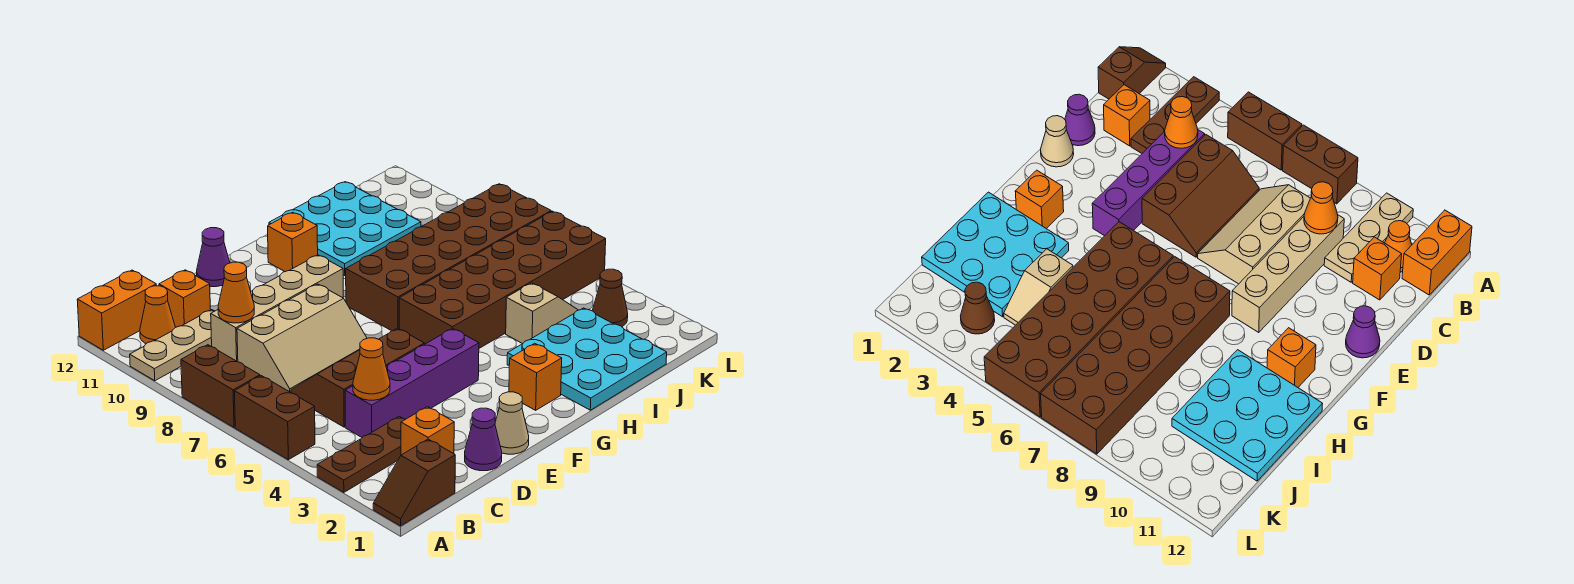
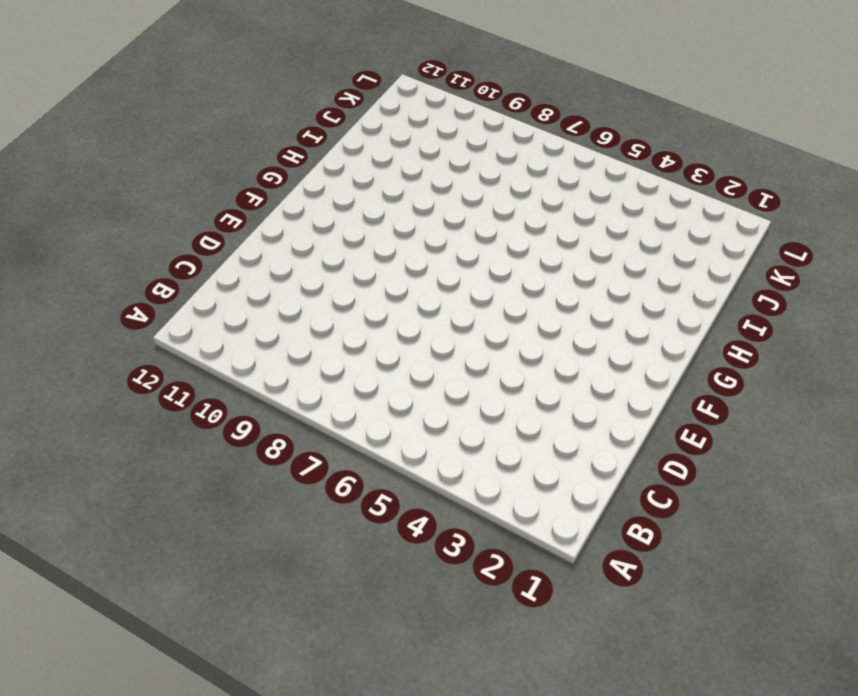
none -> brown slope A1:B1 level 1 top B
none -> brown plate A3:C3 level 1
none -> brown brick A5:A6 level 1

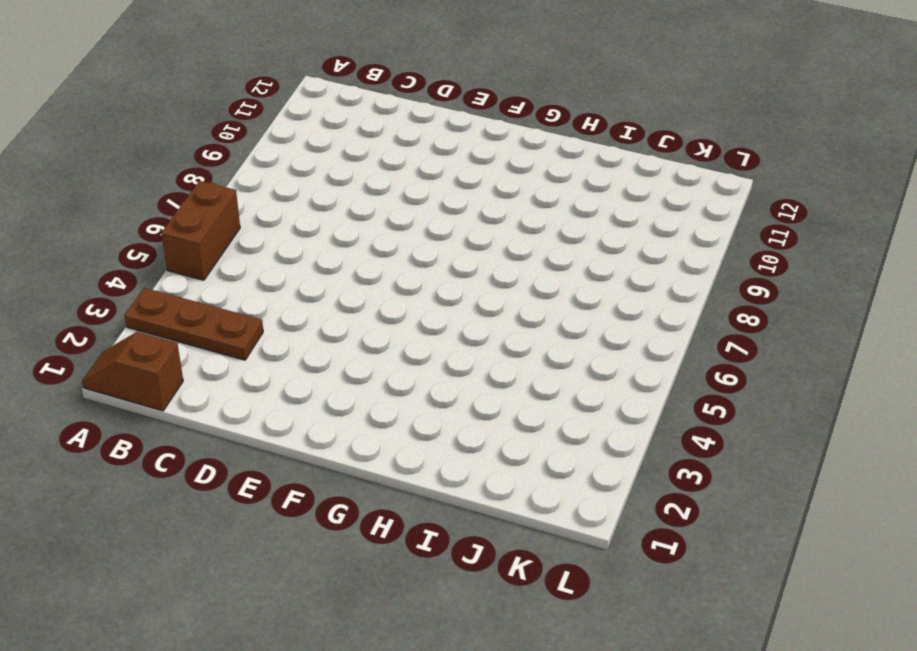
none -> brown brick A7:A8 level 1
none -> tan plate A10:C10 level 1
none -> orange brick A12:B12 level 1

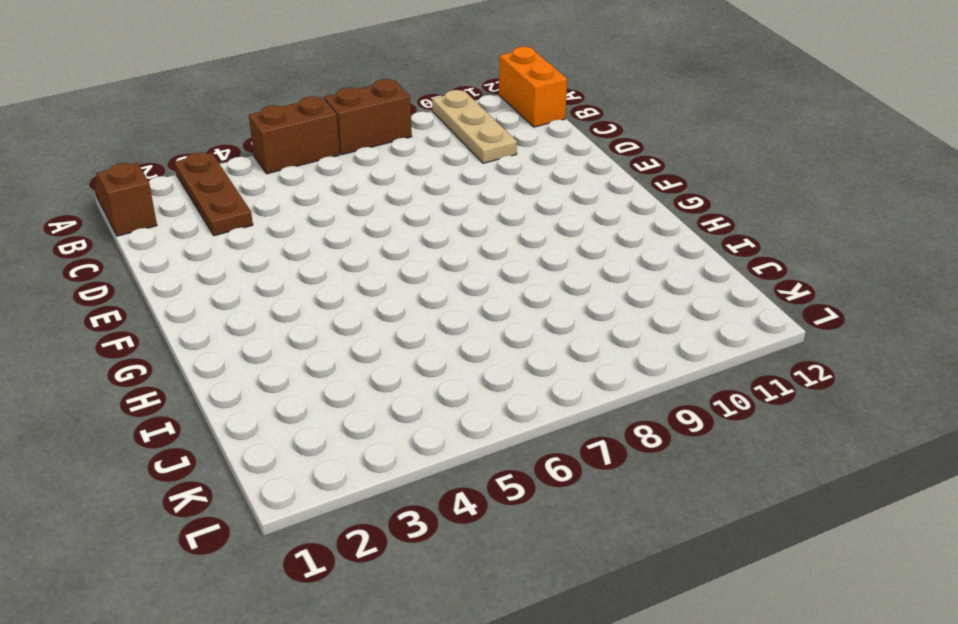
none -> orange cone B11 level 1
none -> orange brick C2 level 1
none -> purple brick C4:F4 level 1

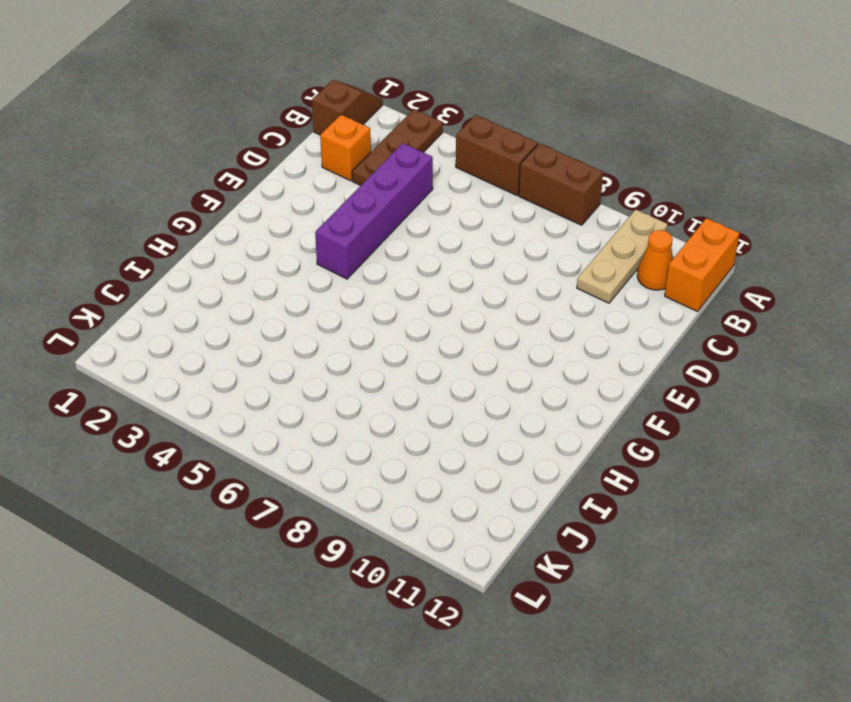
none -> brown slope C5:E6 level 1 top 5
none -> tan slope C7:E8 level 1 top 8
none -> tan brick C9:F9 level 1

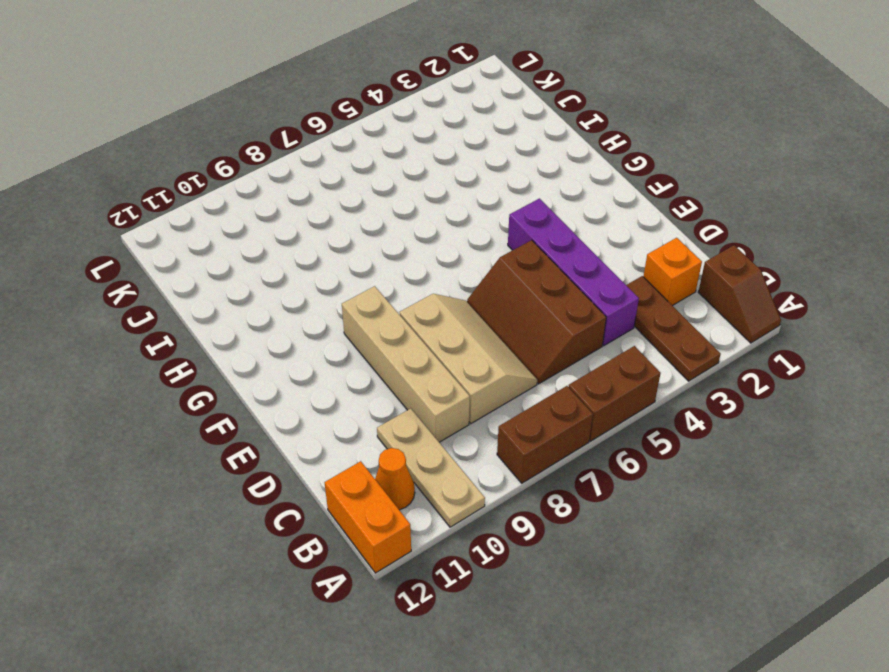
none -> orange brick C11 level 1
none -> purple cone D1 level 1
none -> tan cone E1 level 1

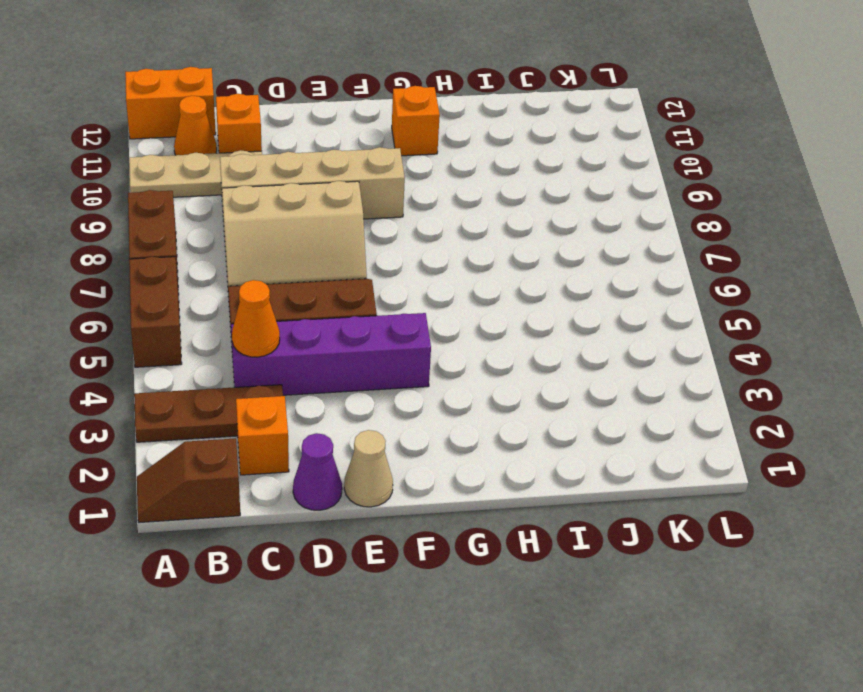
none -> purple cone E12 level 1
none -> orange brick G2 level 1
none -> brown brick G5:L6 level 1

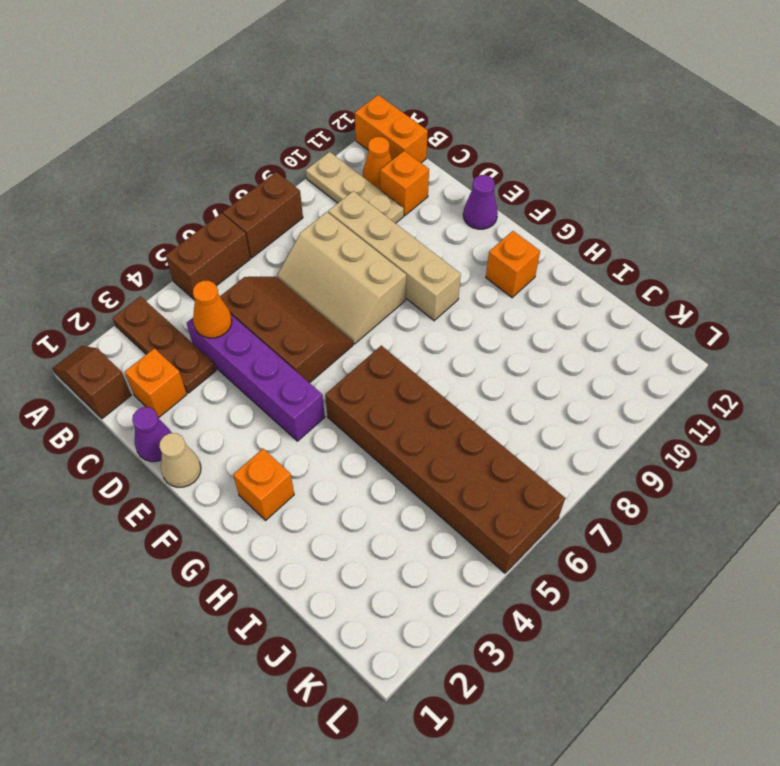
none -> brown brick G7:L8 level 1
none -> cyan plate H1:J3 level 1
none -> cyan plate H10:J12 level 1

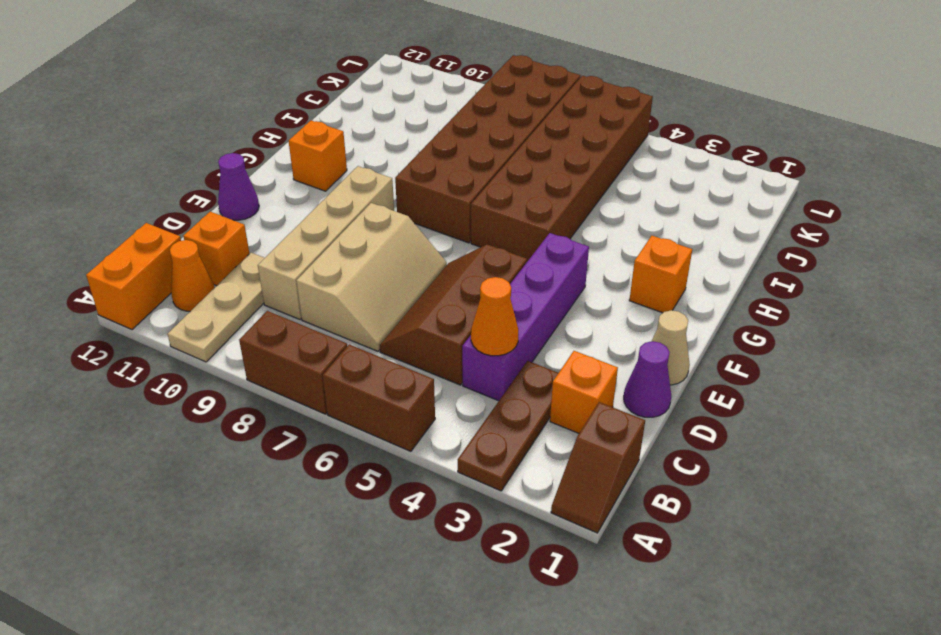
none -> cyan plate H1:J3 level 1
none -> cyan plate H10:J12 level 1
none -> tan slope I4:J4 level 1 top I

